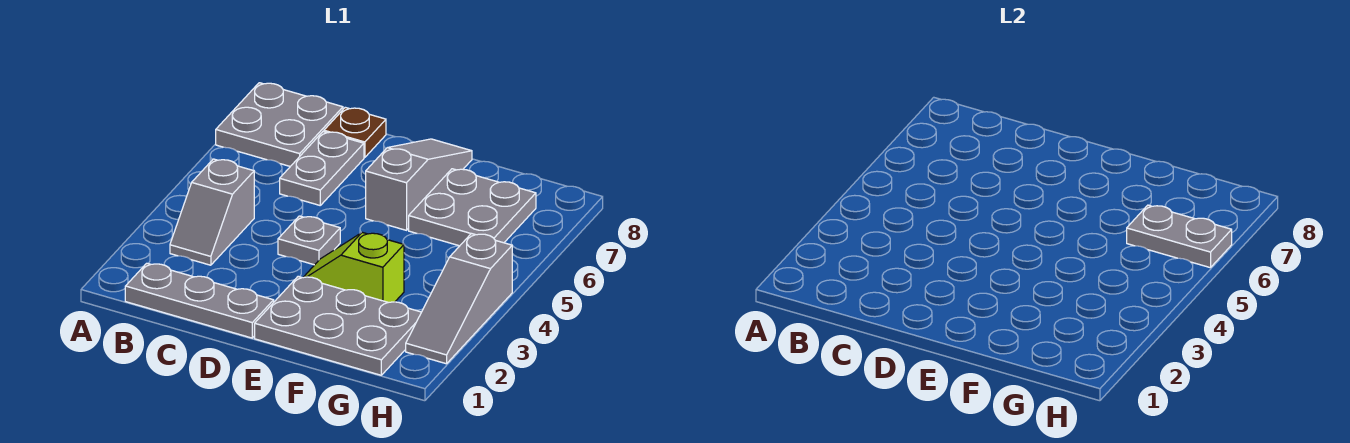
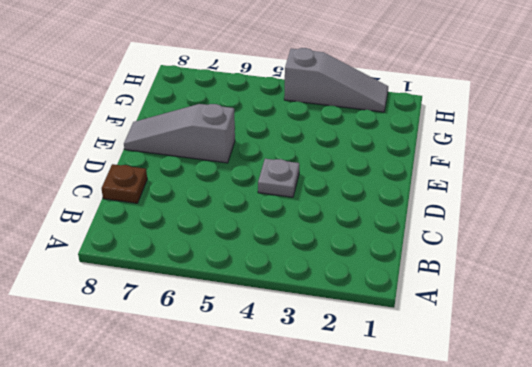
none -> grey plate A7:B8 level 1
none -> grey plate B1:D1 level 1
none -> grey slope B3:B4 level 1 top 4

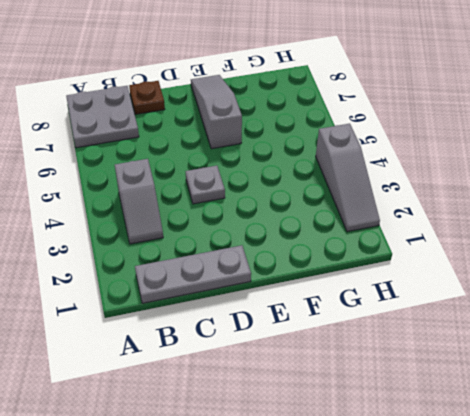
none -> grey plate C6:C7 level 1
none -> grey plate E1:G2 level 1
none -> lime slope E3:F3 level 1 top F

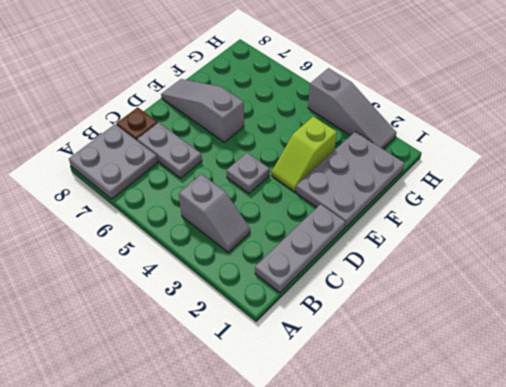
none -> grey plate F6:G7 level 1
none -> grey plate G6:H6 level 2

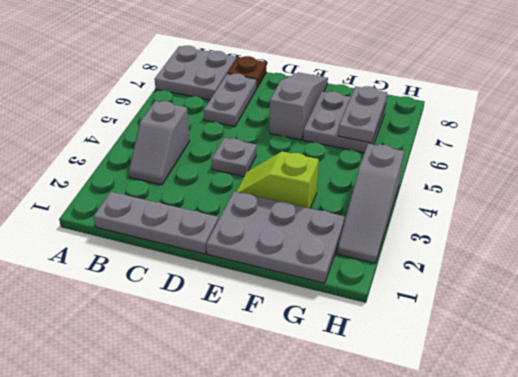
grey plate G6:G7 level 2 -> grey plate G6:H6 level 2

